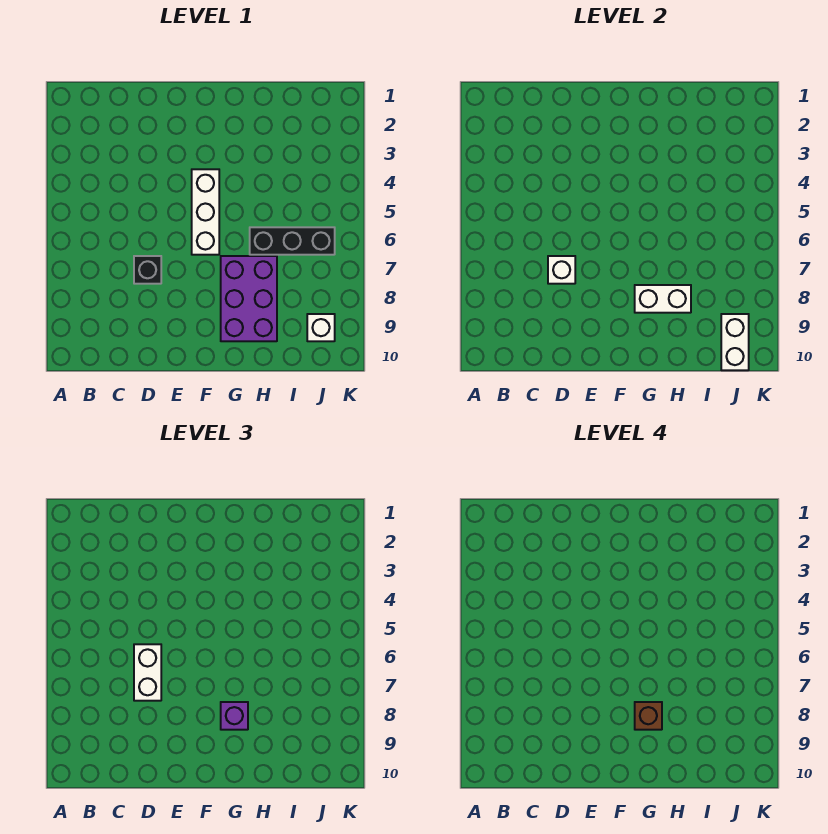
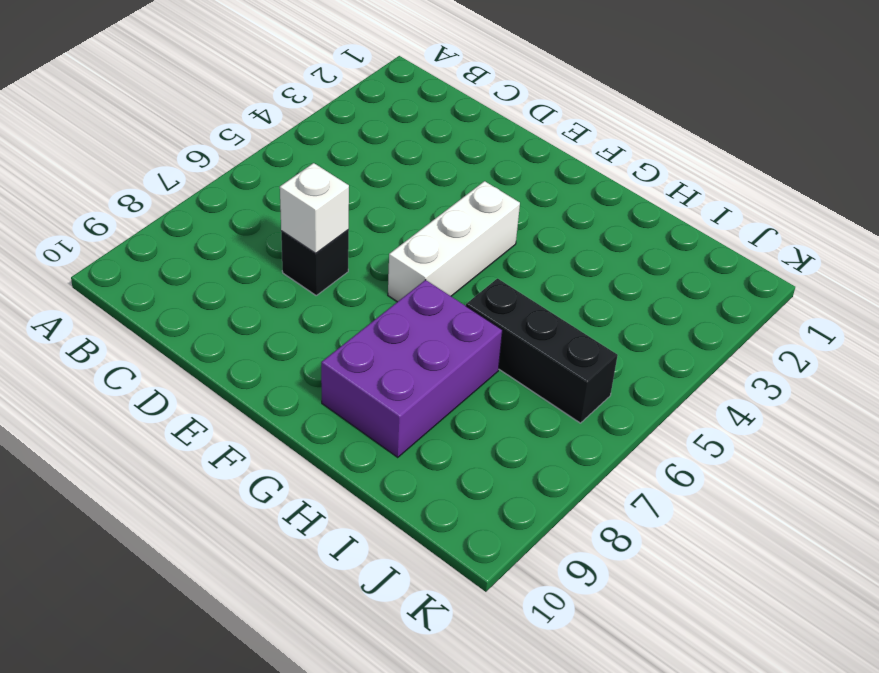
none -> white brick J9 level 1
none -> white brick G8:H8 level 2

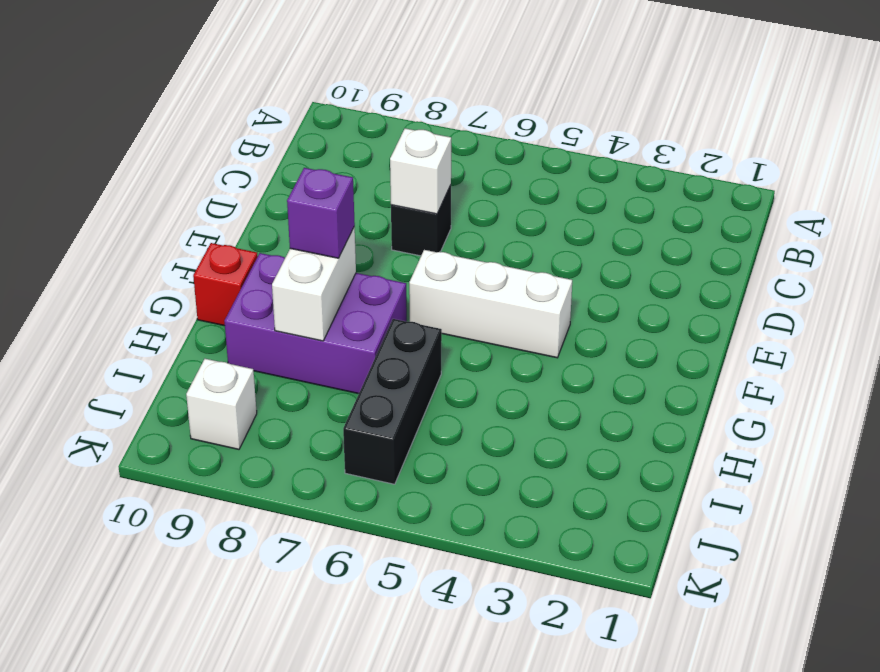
red brick G10 level 1 -> none
none -> white brick J9:J10 level 2
none -> white brick D6:D7 level 3

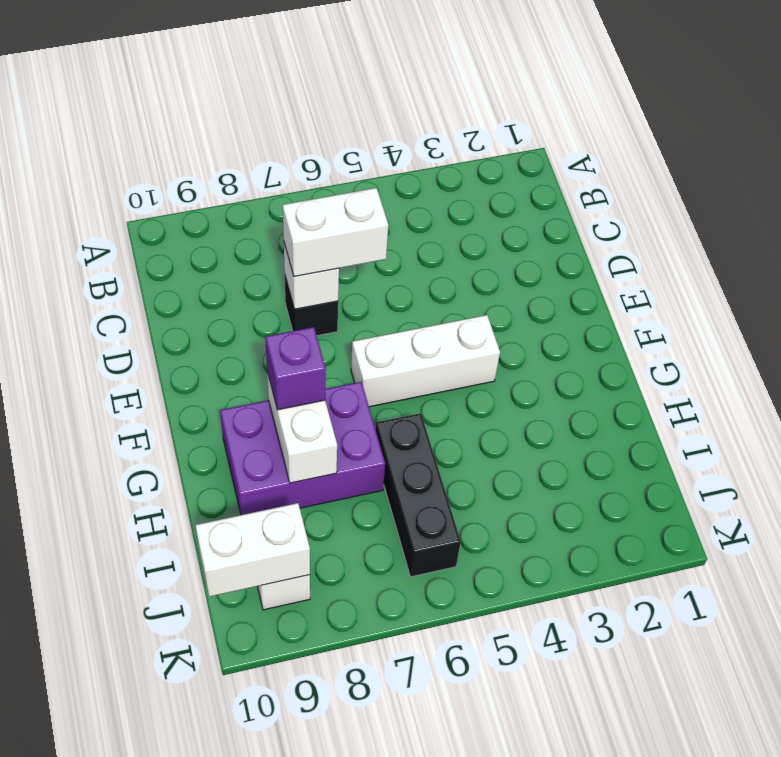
none -> brown brick G8 level 4

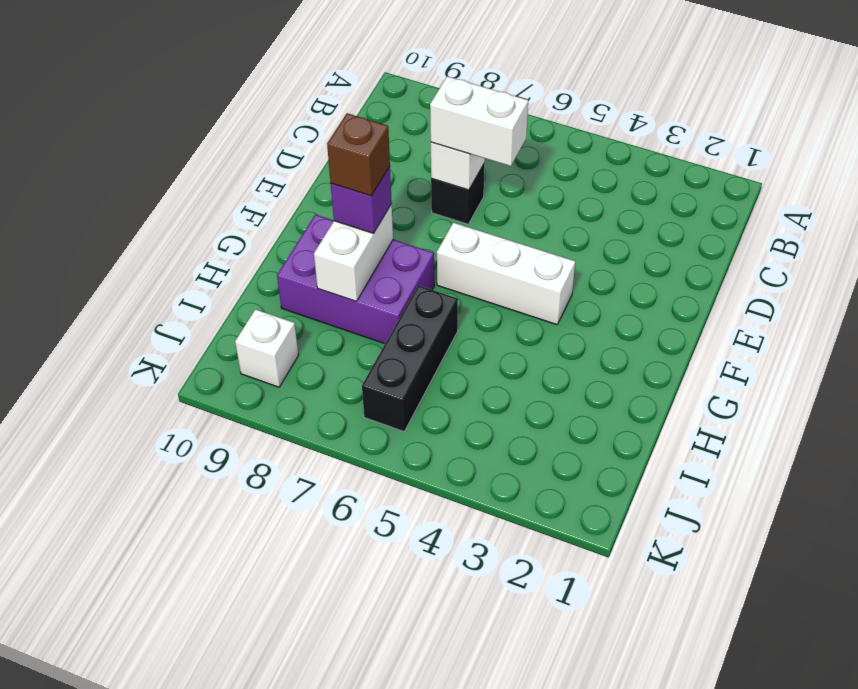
none -> white brick J9:J10 level 2

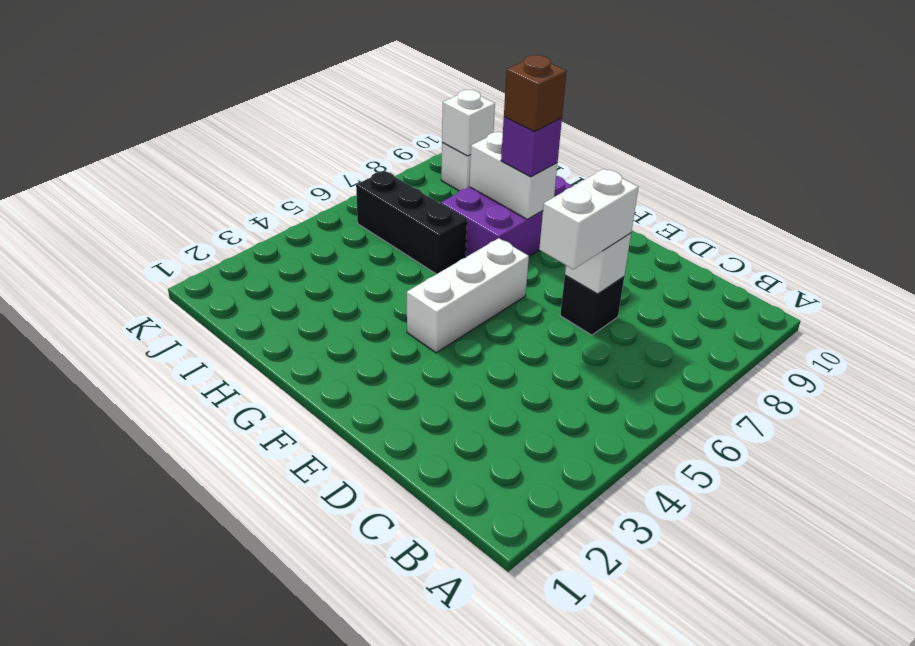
white brick J9 level 2 -> white brick J9:J10 level 2

